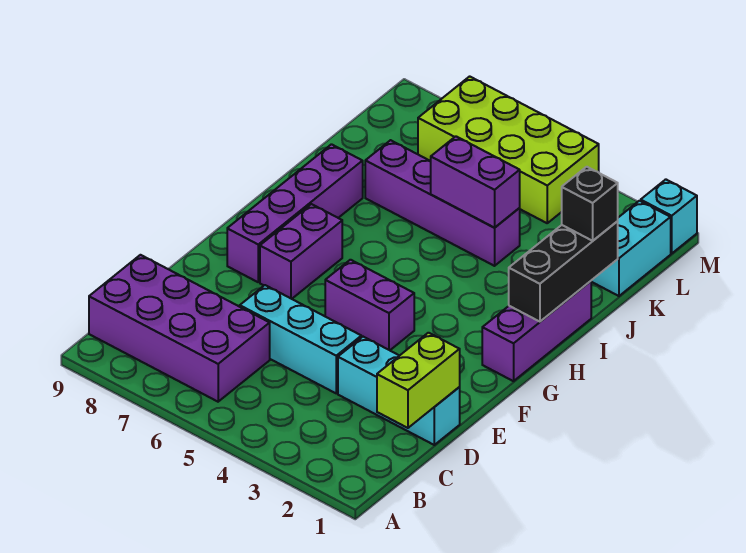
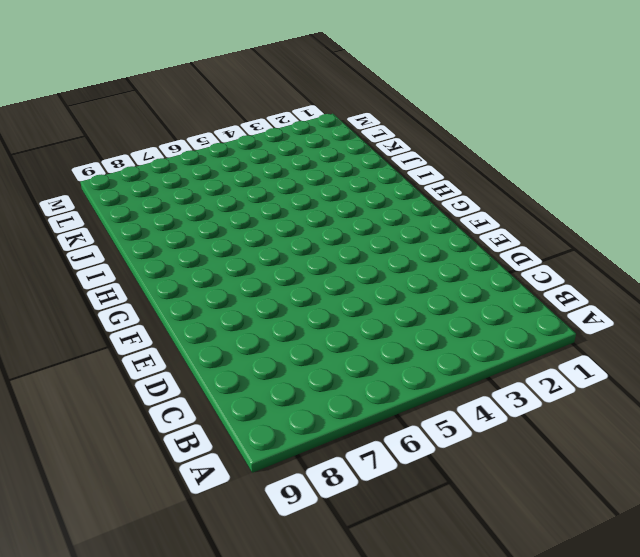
none -> purple brick B6:C9 level 1
none -> cyan brick D1:D3 level 1
none -> cyan brick D4:D6 level 1

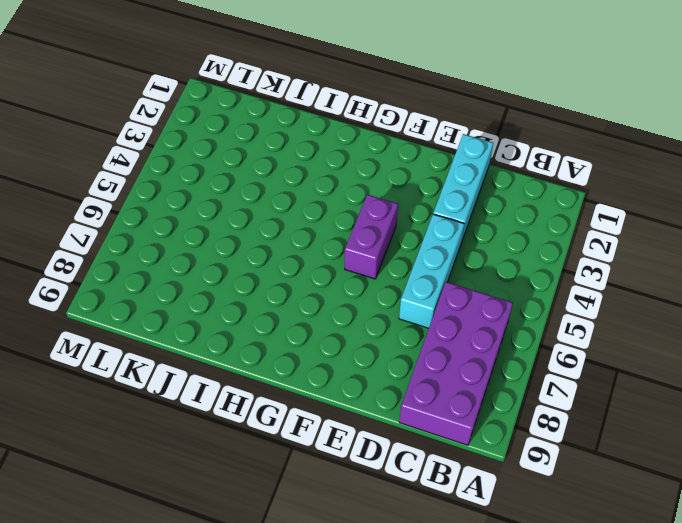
none -> purple brick F7:G7 level 1
none -> purple brick F8:I8 level 1
none -> purple brick G1:I1 level 1

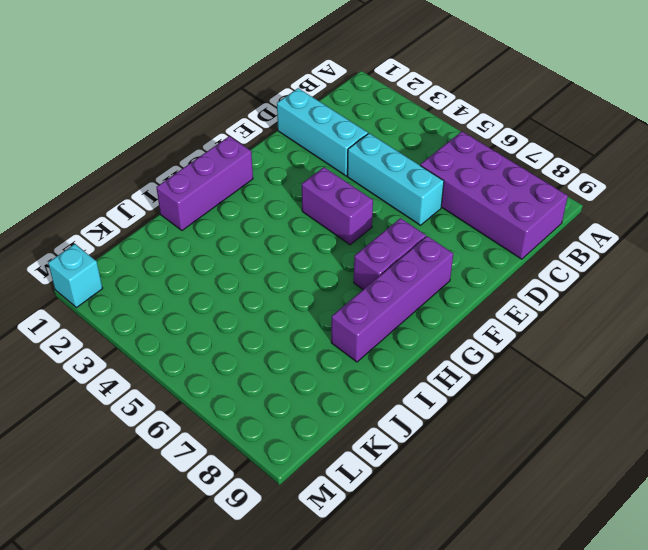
none -> purple brick J4:J7 level 1
none -> cyan brick K1:L1 level 1
none -> lime brick L4:M7 level 1

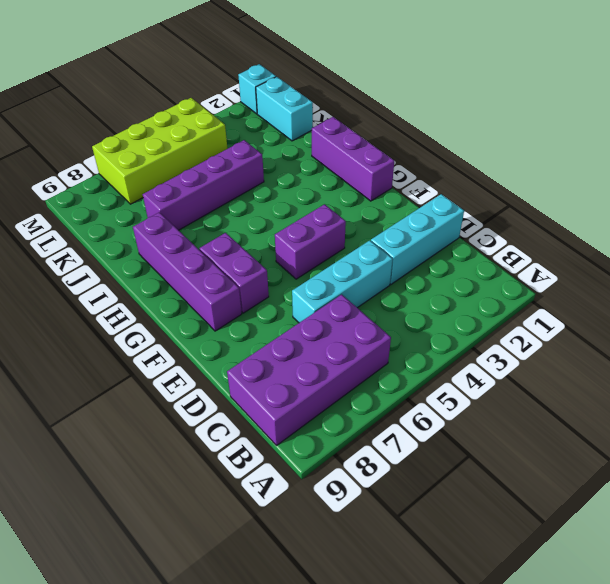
none -> lime brick C1:D1 level 2
none -> black brick H1:J1 level 2
none -> purple brick J4:J5 level 2

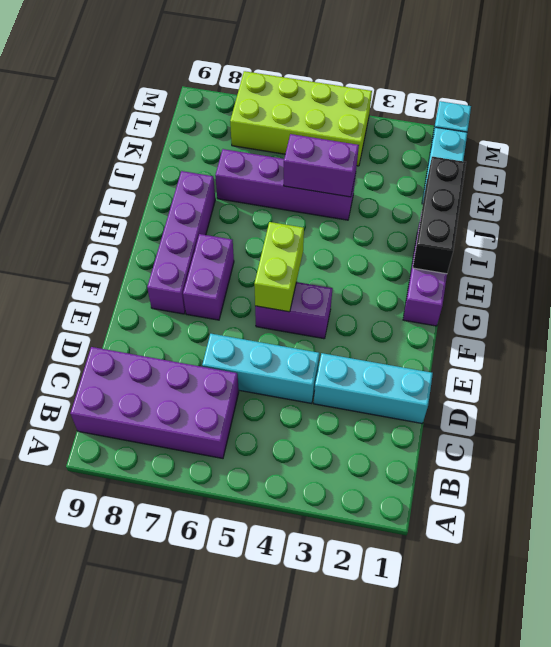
lime brick F5:G5 level 2 -> lime brick C1:D1 level 2
none -> black brick J1 level 3

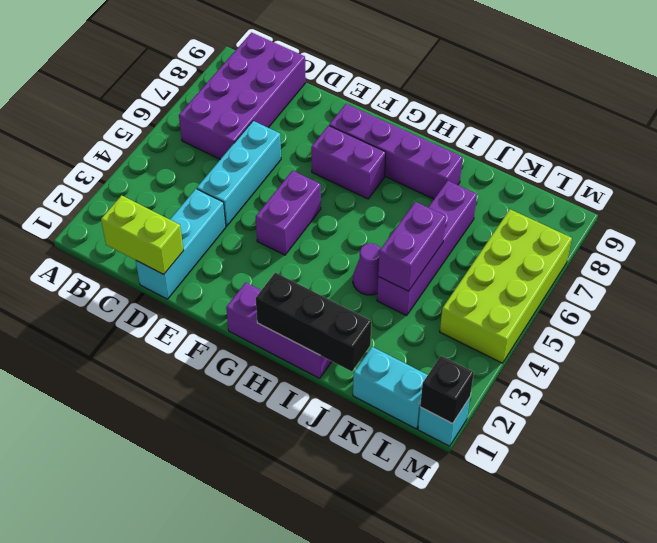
purple cone I4 level 1 -> none
black brick M1 level 2 -> black brick J1 level 3

